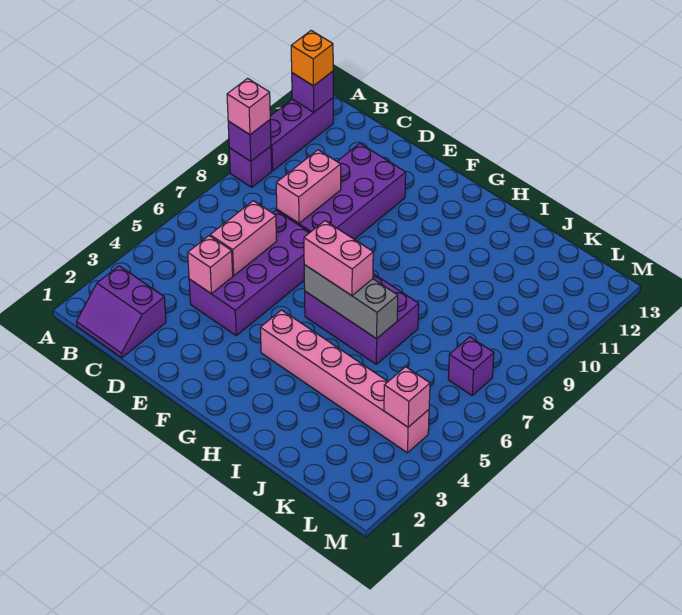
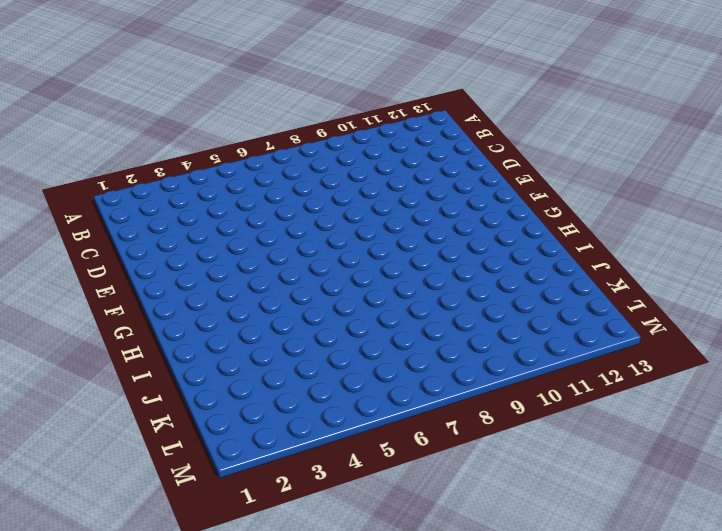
none -> purple brick A9 level 1
none -> purple brick A10:A12 level 1
none -> purple slope B1:C2 level 1 top 2

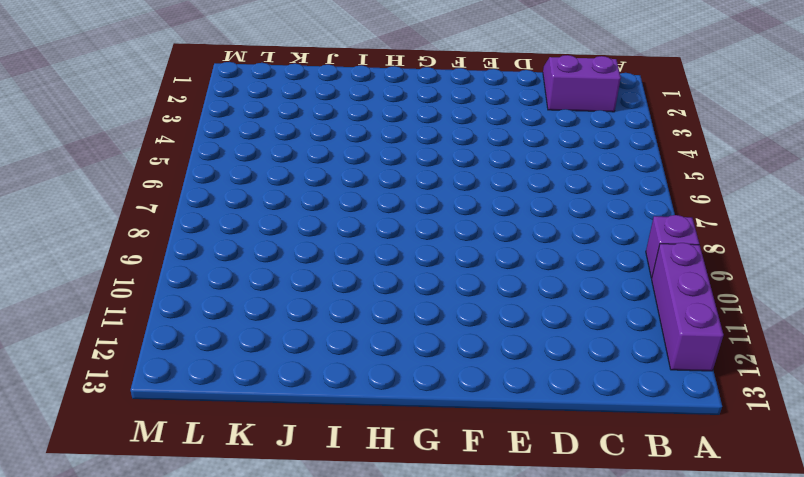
none -> purple brick D4:E7 level 1
none -> purple brick D8:E11 level 1
none -> pink brick G4:L4 level 1

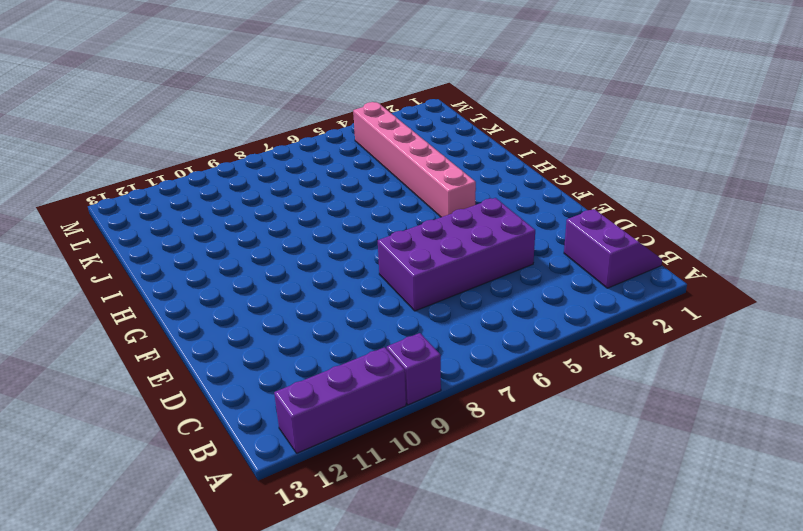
none -> purple brick D8:E11 level 1
none -> purple brick G6:I7 level 1
none -> purple brick L7 level 1

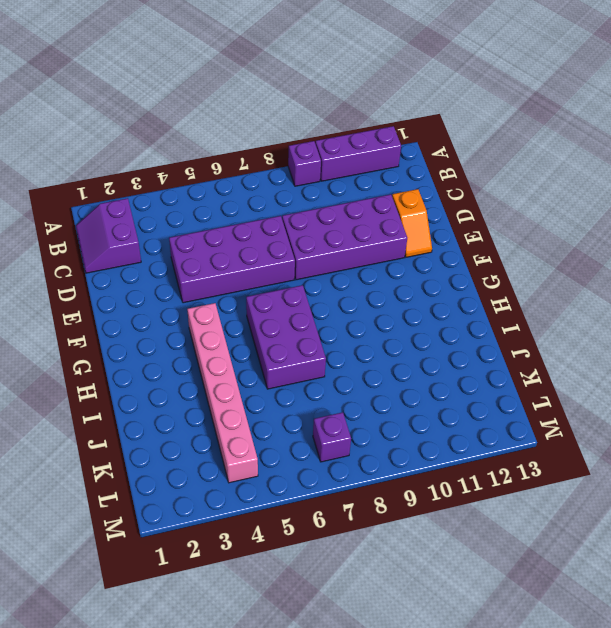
orange slope D12:E12 level 1 top D -> none
none -> purple brick A9 level 2
none -> purple brick A12 level 2
none -> pink brick D4 level 2

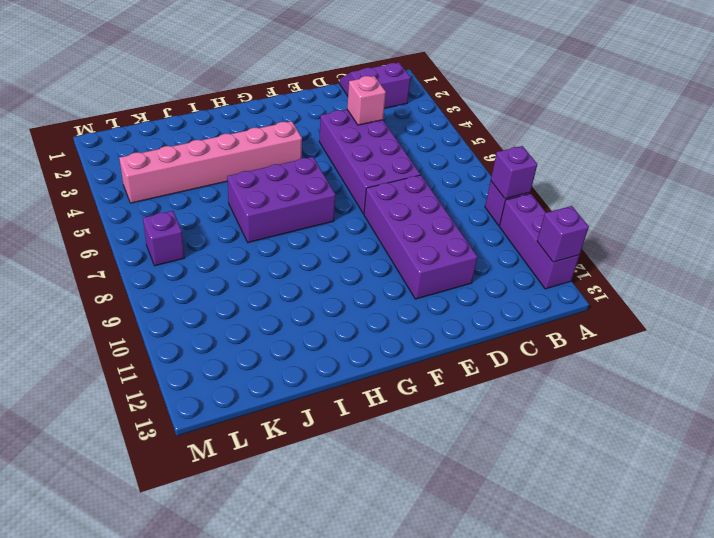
none -> pink brick D5:D6 level 2
none -> pink brick D8:D9 level 2
none -> grey brick G6:I6 level 2

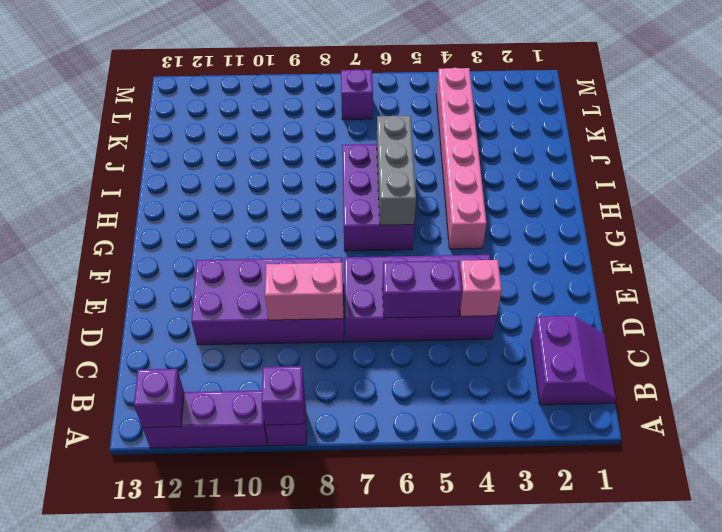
purple brick D5:D6 level 2 -> pink brick D5:D6 level 2
none -> pink brick L4 level 2
none -> pink brick A9 level 3
none -> orange brick A12 level 3

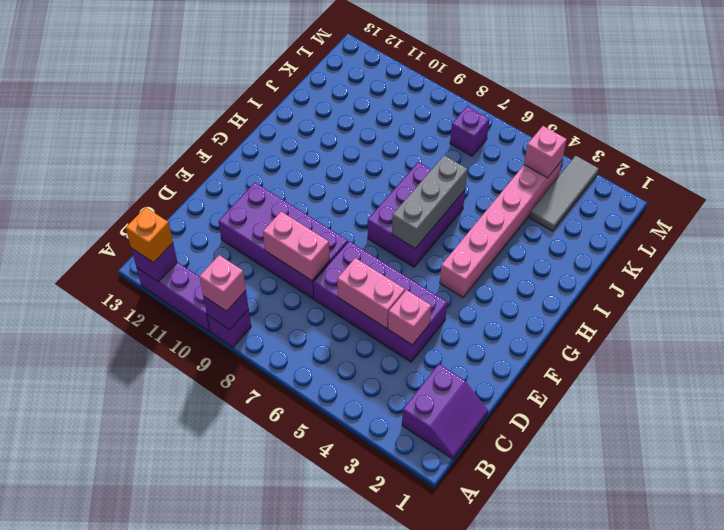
grey tile K3:M3 level 1 -> none
none -> pink brick G6:H6 level 3

